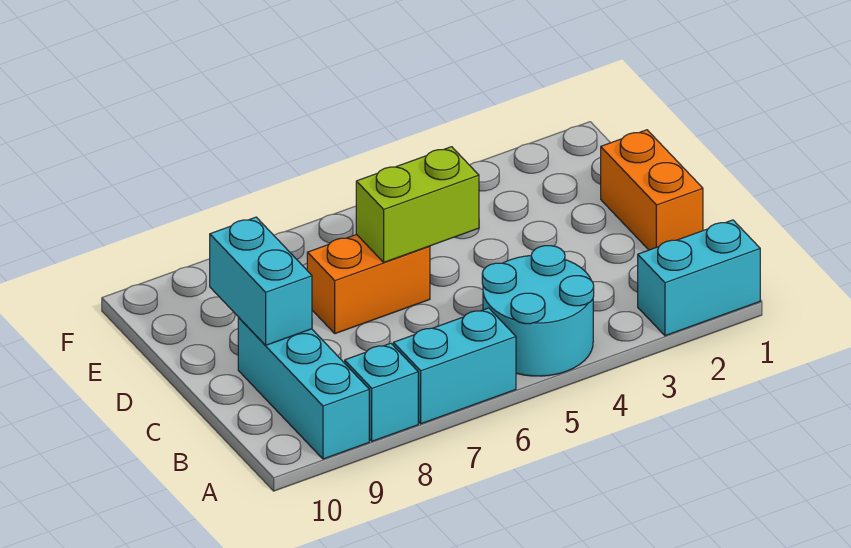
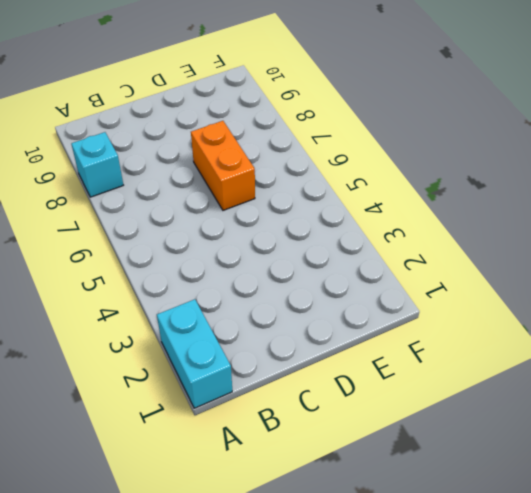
none -> cyan round brick A4:B5 level 1
none -> cyan brick A6:A7 level 1

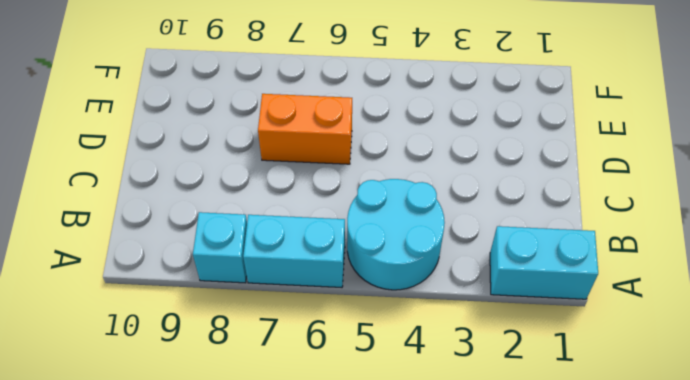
none -> cyan brick A9:C9 level 1
none -> orange brick C1:D1 level 1

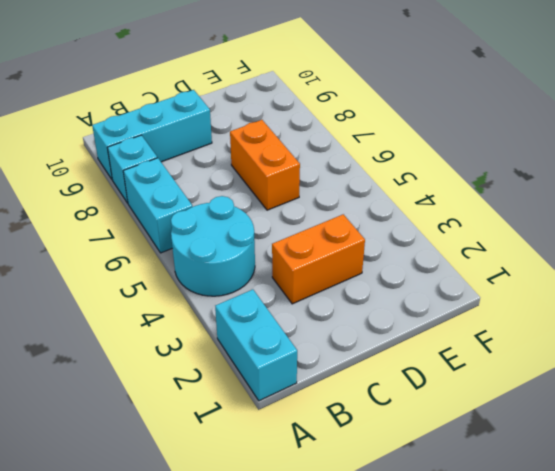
orange brick C3:D3 level 1 -> orange brick C1:D1 level 1
none -> cyan brick C9:D9 level 2
none -> lime brick D5:D6 level 2

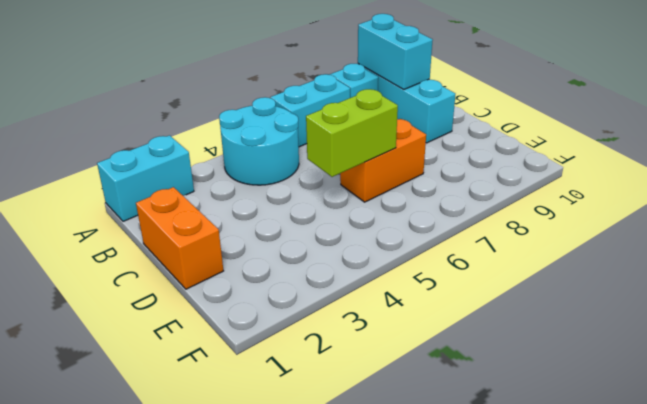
cyan brick A9:B9 level 2 -> cyan brick C9:D9 level 2

